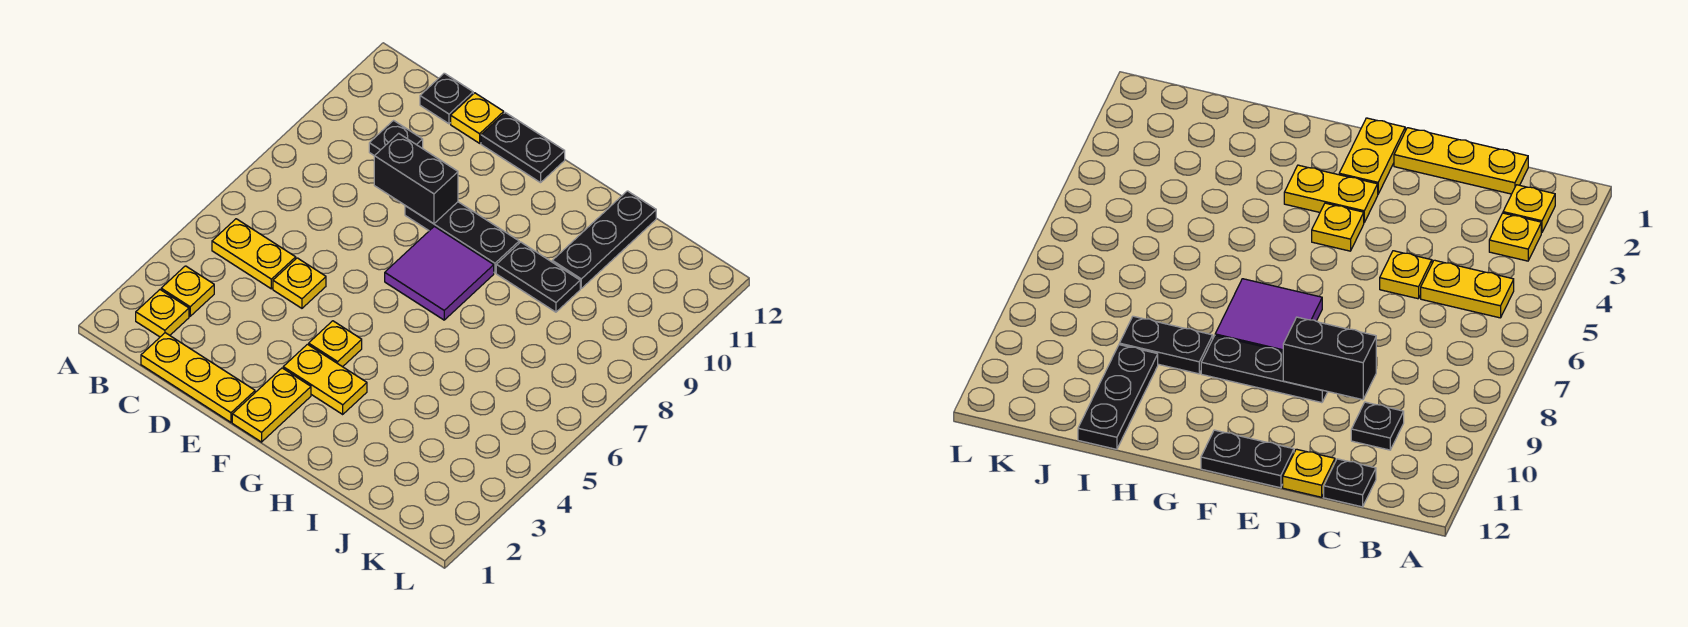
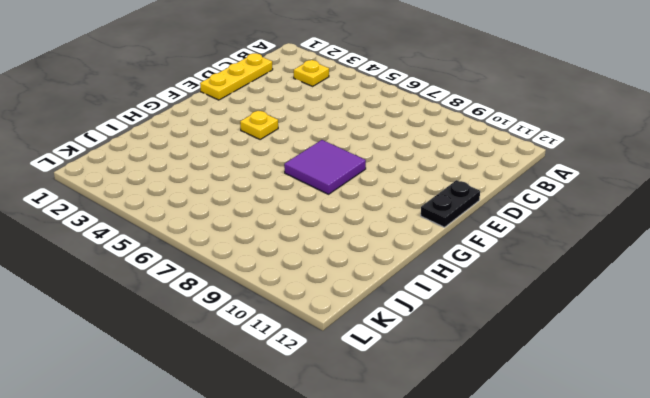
none -> yellow plate B2 level 1
none -> yellow plate B5:C5 level 1
none -> black plate C10 level 1

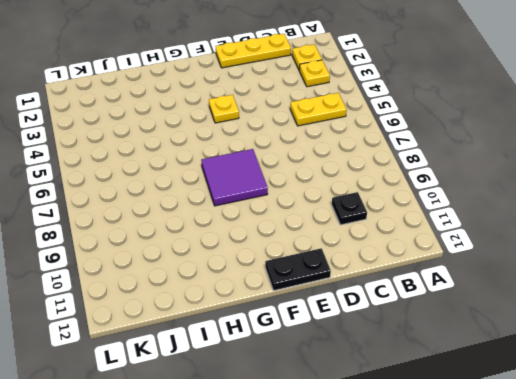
none -> black plate C12 level 1
none -> yellow plate D5 level 1
none -> yellow plate D12 level 1

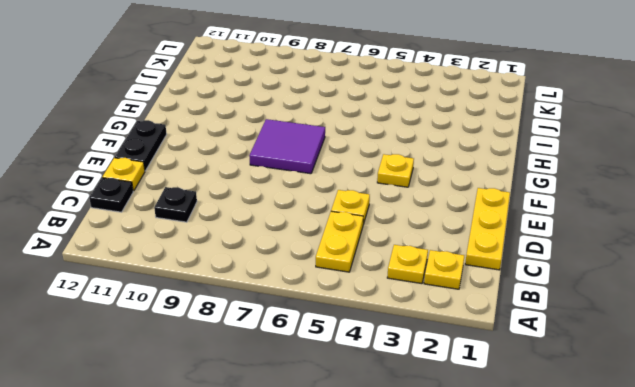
none -> black plate E9:G9 level 1
none -> yellow plate F1:F2 level 1
none -> yellow plate F3:G3 level 1

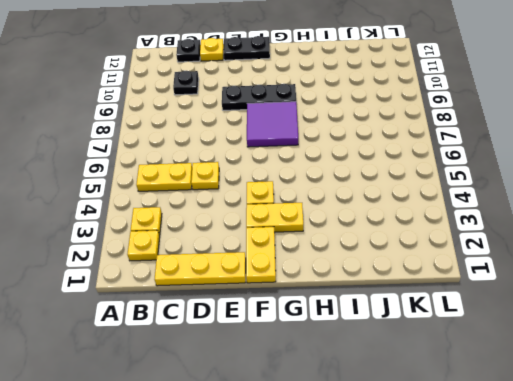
none -> black plate H9:I9 level 1
none -> black plate I10:I12 level 1
none -> black brick D9:E9 level 2

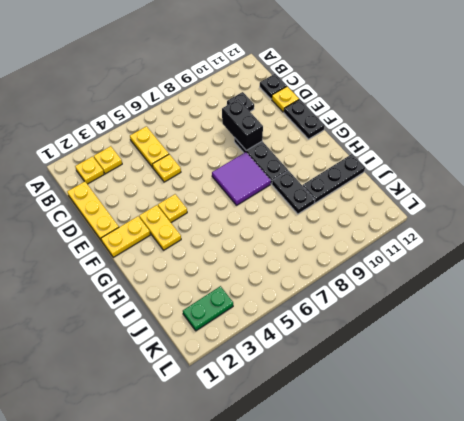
green plate K2:K3 level 1 -> none

